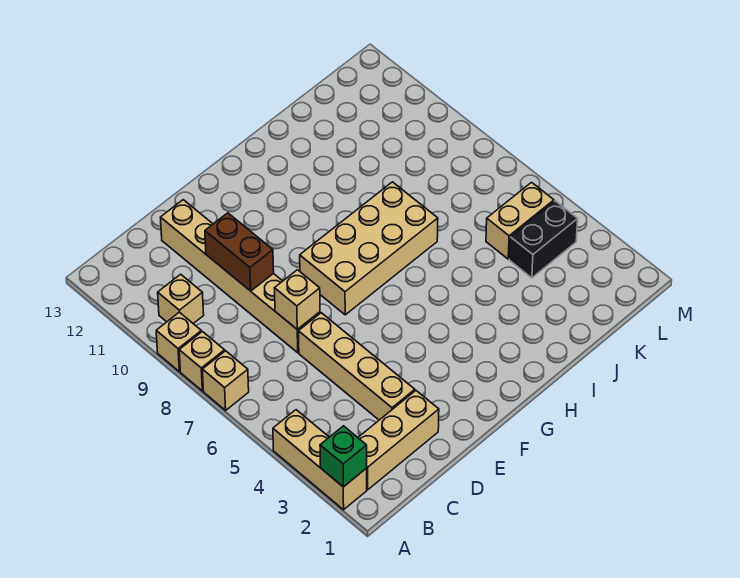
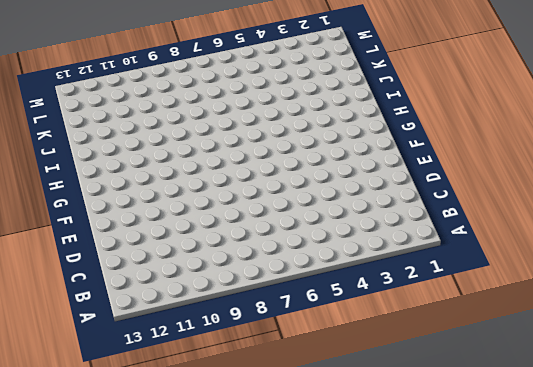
none -> tan brick A2:A4 level 1
none -> tan brick A7 level 1
none -> tan brick A8 level 1

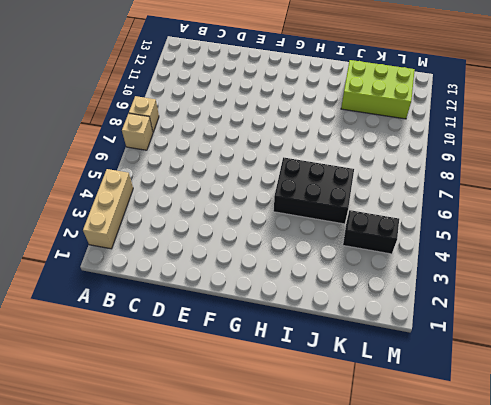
black brick H5:J6 level 1 -> none
lime brick J11:L12 level 1 -> none
none -> tan brick A9 level 1
none -> tan brick B2:D2 level 1
none -> tan brick B10 level 1

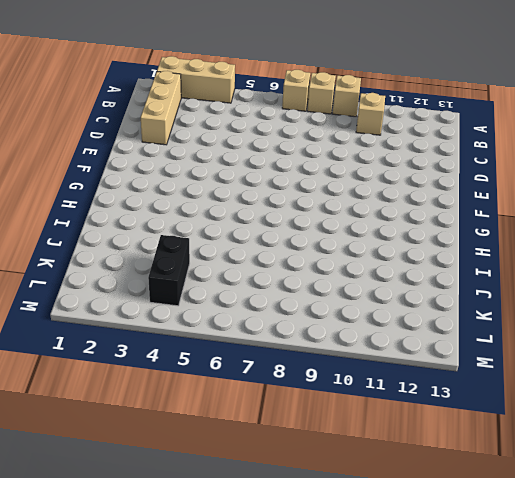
none -> tan brick D3:D6 level 1
none -> tan brick D7:D12 level 1
none -> tan brick F7:I8 level 1

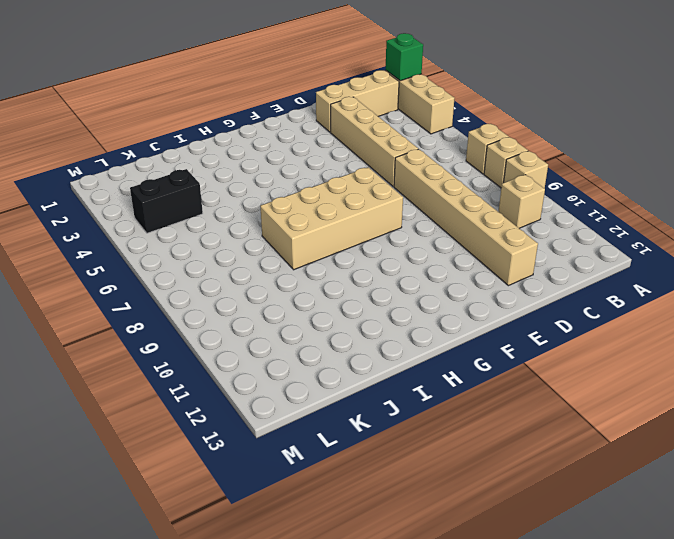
none -> tan brick K5:L5 level 1
none -> tan brick D7 level 2
none -> brown brick D9:D10 level 2

